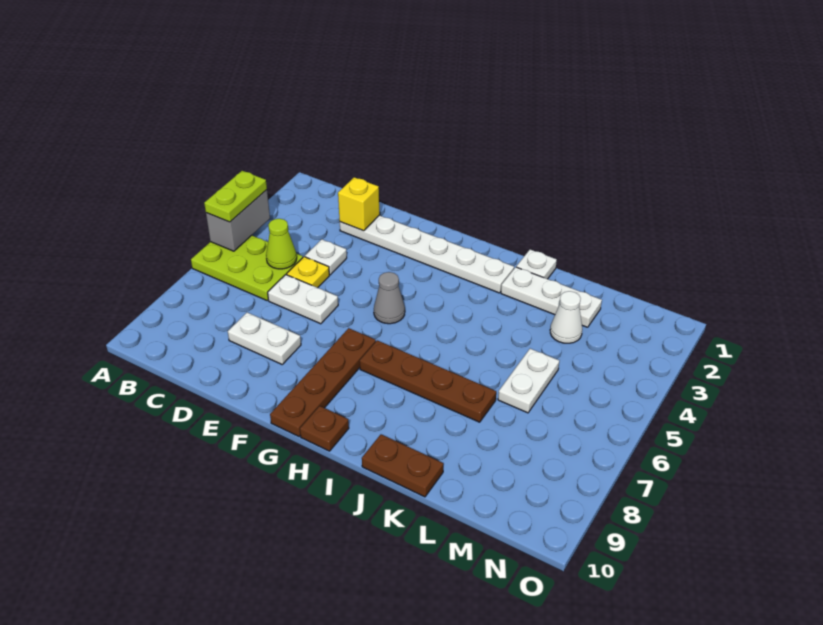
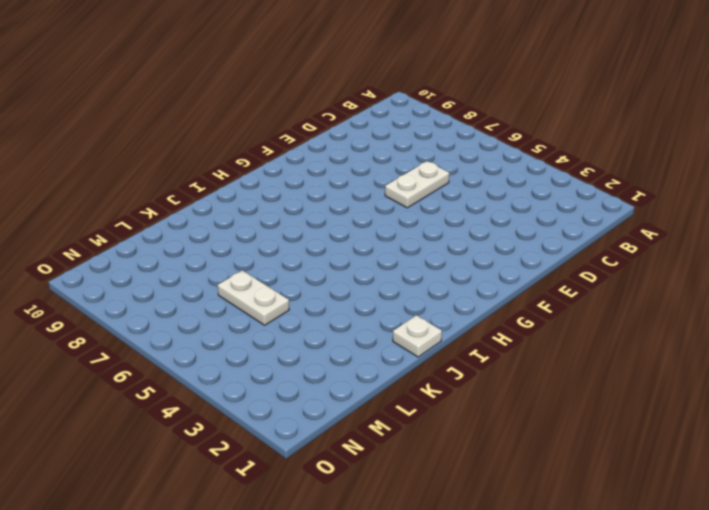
none -> lime plate A5:C6 level 1
none -> white plate D2:I2 level 1
none -> white plate D4 level 1

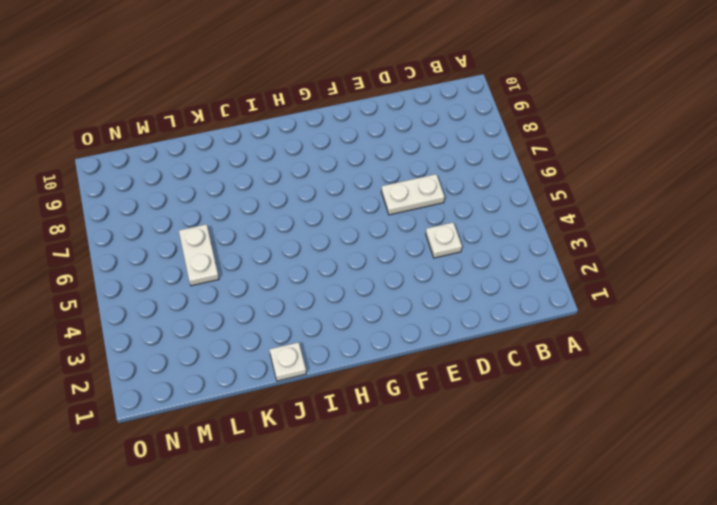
none -> lime plate A5:C6 level 1
none -> white plate D2:I2 level 1
none -> yellow plate D5 level 1

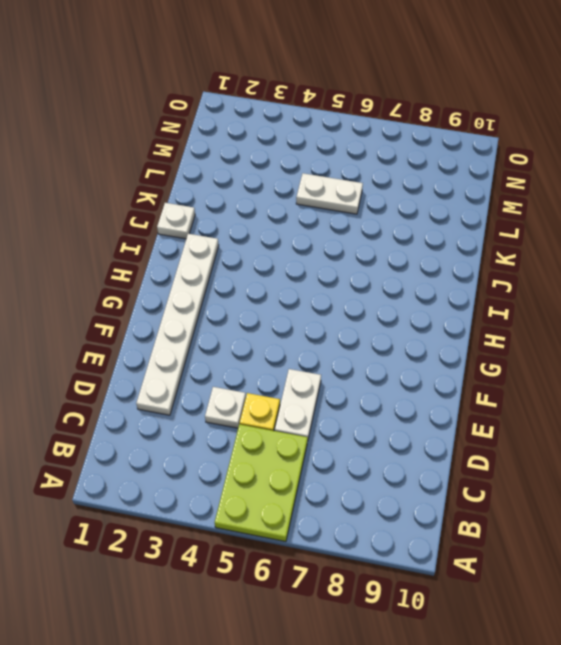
none -> white plate D8:E8 level 1
none -> grey cone G5 level 1
none -> brown plate G7:G10 level 1

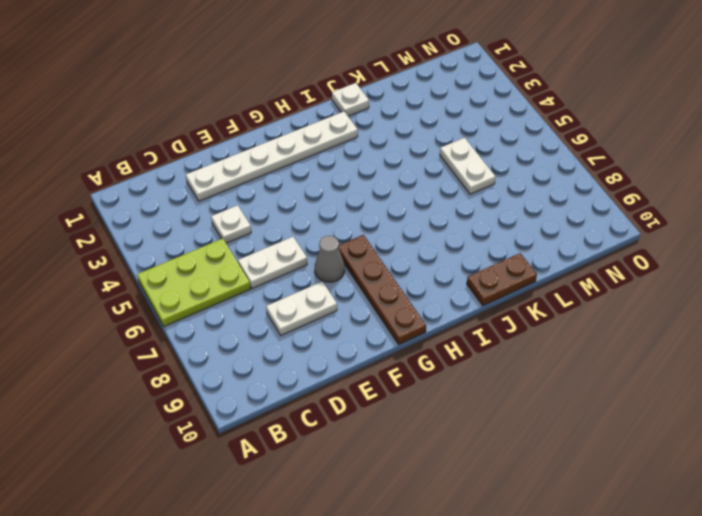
grey cone F7 level 1 -> grey cone G5 level 1
none -> yellow plate D5 level 1
none -> brown plate H7:K7 level 1
none -> brown plate H10 level 1

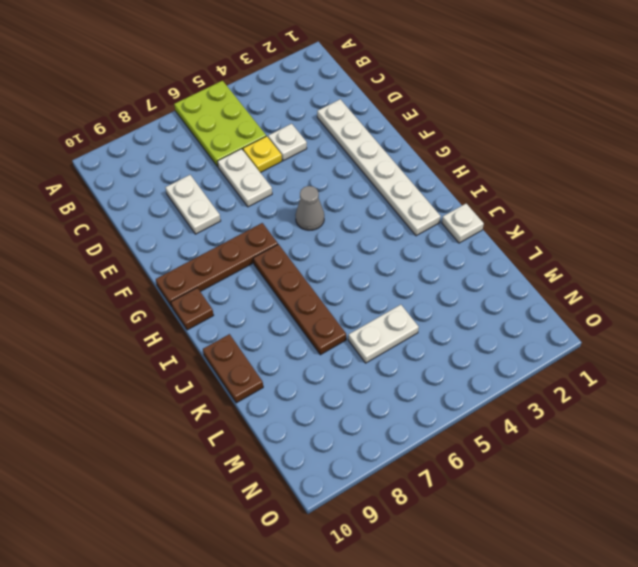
none -> white plate J2:L2 level 1
none -> white cone L3 level 1
none -> grey brick A4:A5 level 2

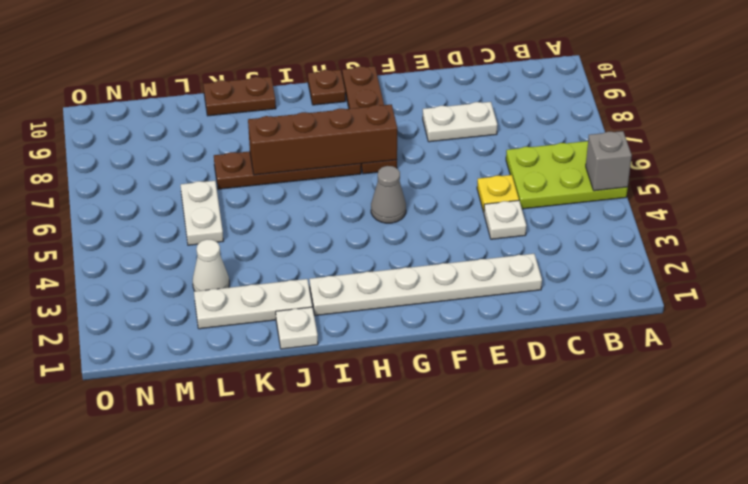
grey brick A5 level 2 -> grey brick A4:A5 level 2
brown brick G7:J7 level 2 -> none
none -> white plate D6:E6 level 1
none -> lime cone C5 level 2
none -> yellow brick D2 level 2

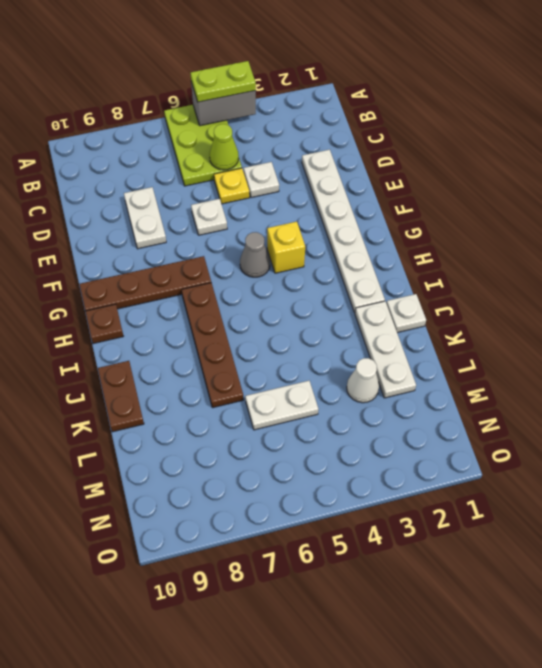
white plate E6 level 1 -> white plate D6:E6 level 1
yellow brick G4 level 1 -> yellow brick D2 level 2

